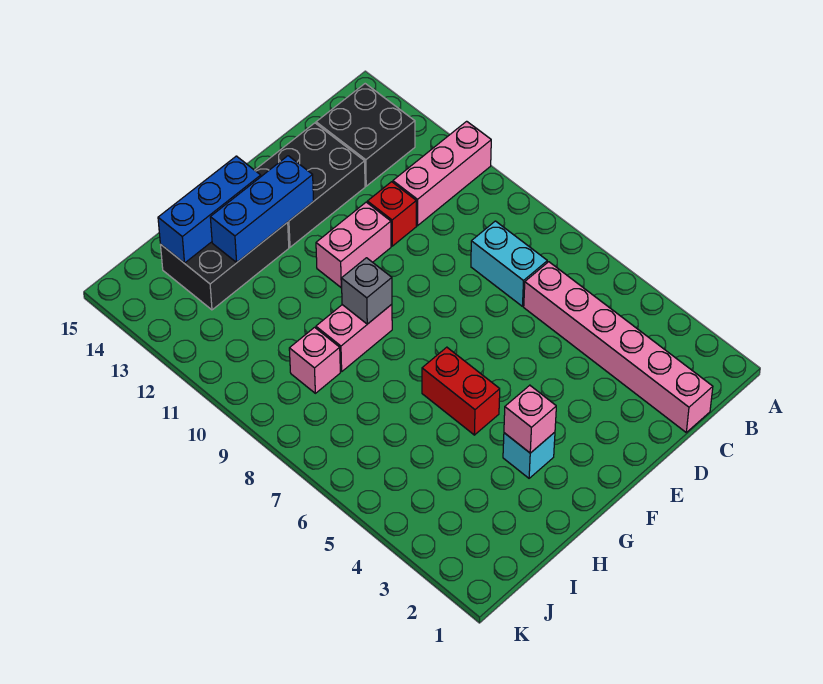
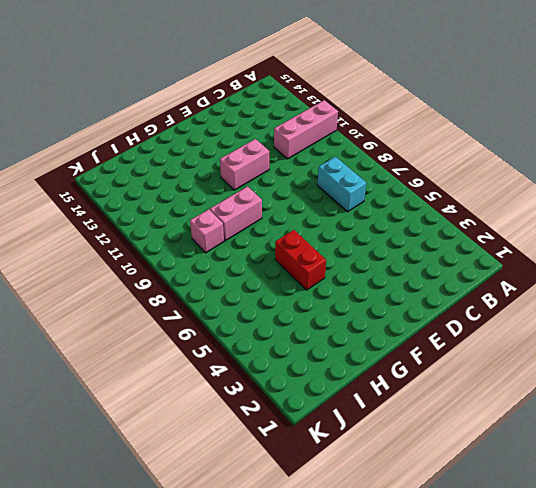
none -> black brick B13:C14 level 1
none -> pink brick C1:C6 level 1
none -> red brick D11 level 1

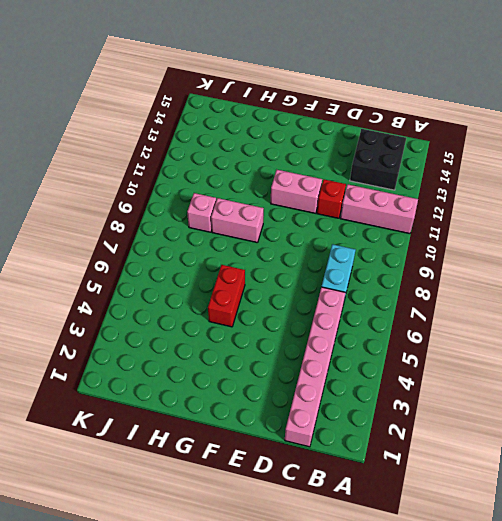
none -> black brick D13:F14 level 1
none -> cyan brick G3 level 1
none -> black brick G13:I14 level 1

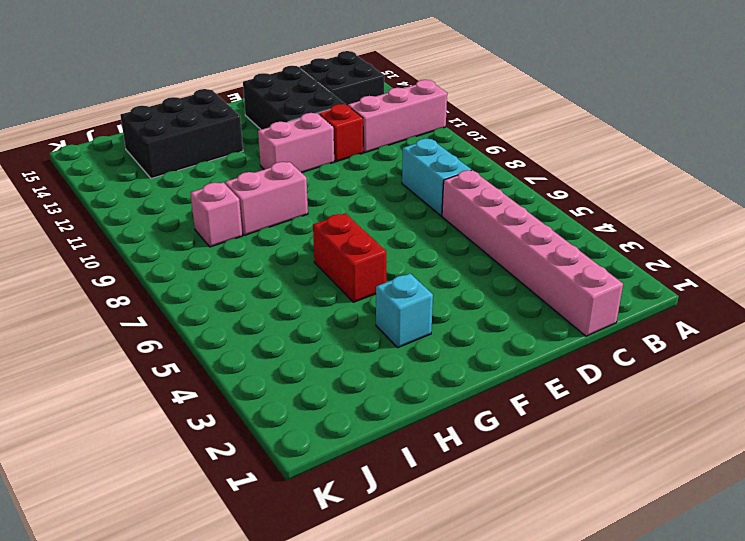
black brick D12:E14 level 1 -> black brick D13:F14 level 1
none -> blue brick F13:H13 level 2
none -> pink brick G3 level 2
none -> grey brick G9 level 2

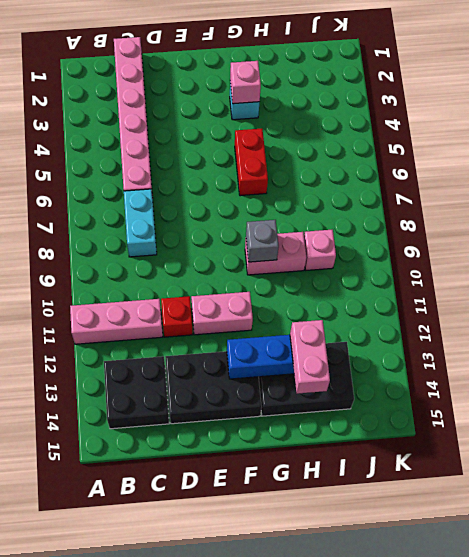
pink brick H13:H14 level 3 -> none
none -> blue brick G14:I14 level 2

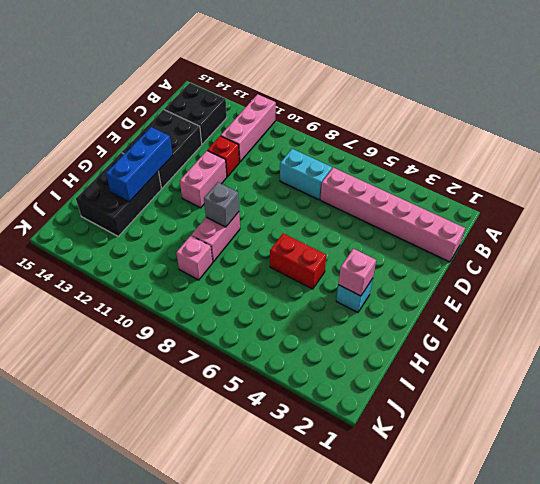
none -> blue brick G14:I14 level 2

